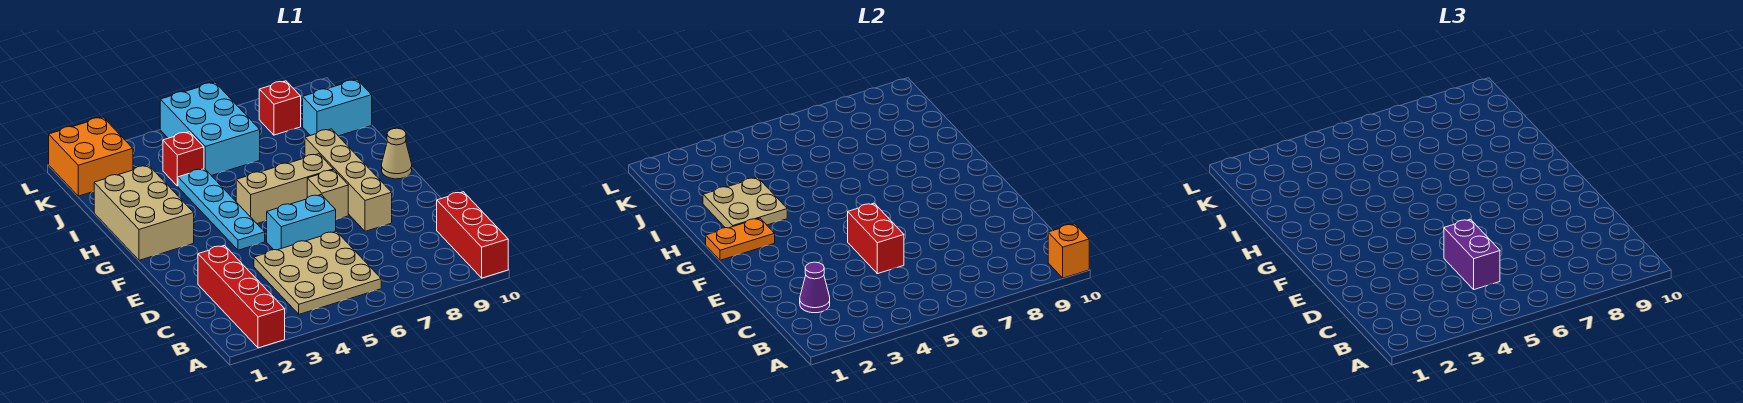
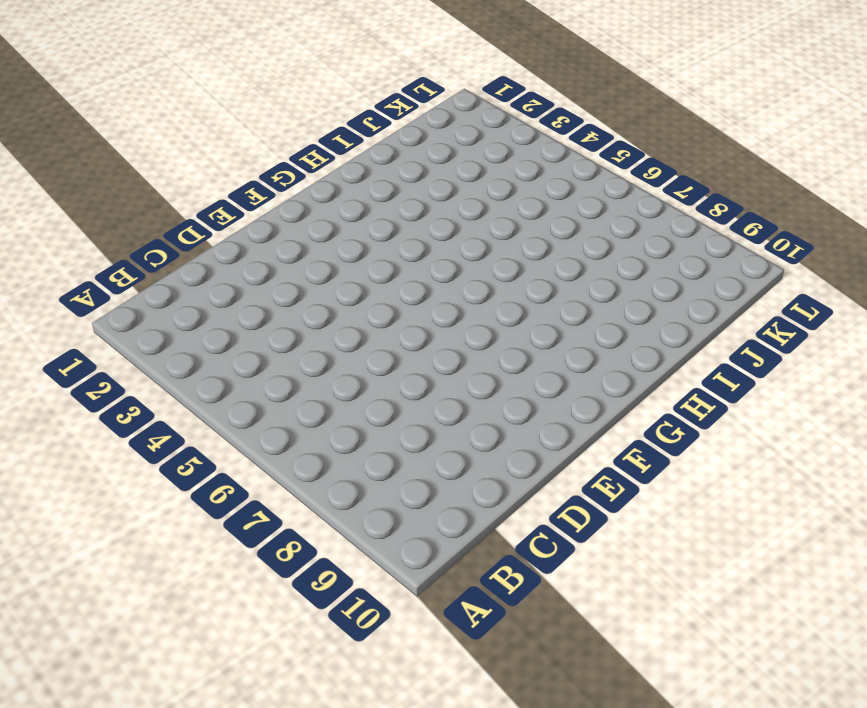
none -> red brick A2:D2 level 1
none -> red brick A10:C10 level 1
none -> tan plate B4:D6 level 1

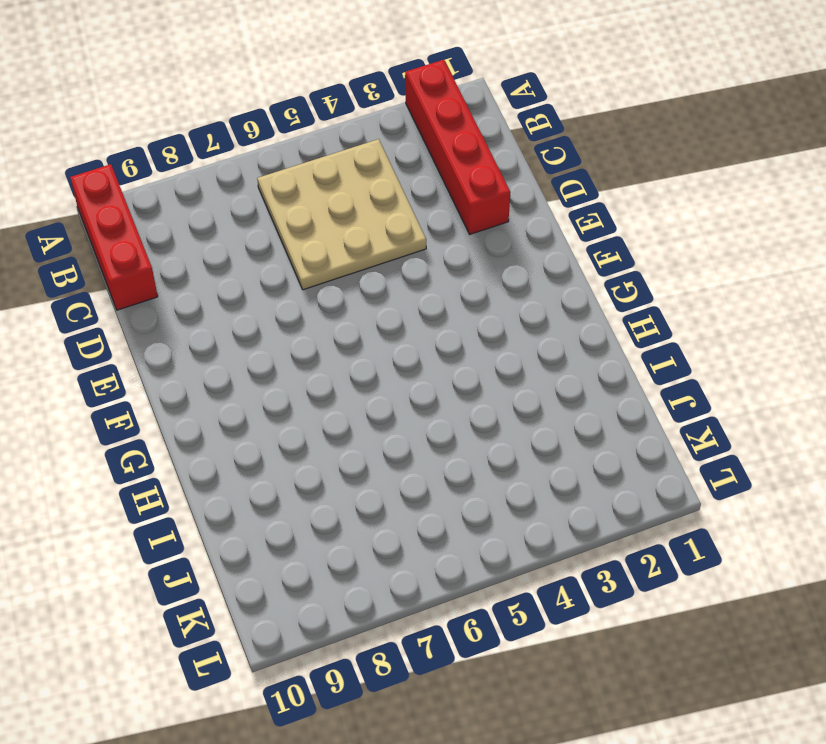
none -> cyan brick E5:E6 level 1
none -> tan brick E8:H8 level 1
none -> cyan plate F4:I4 level 1

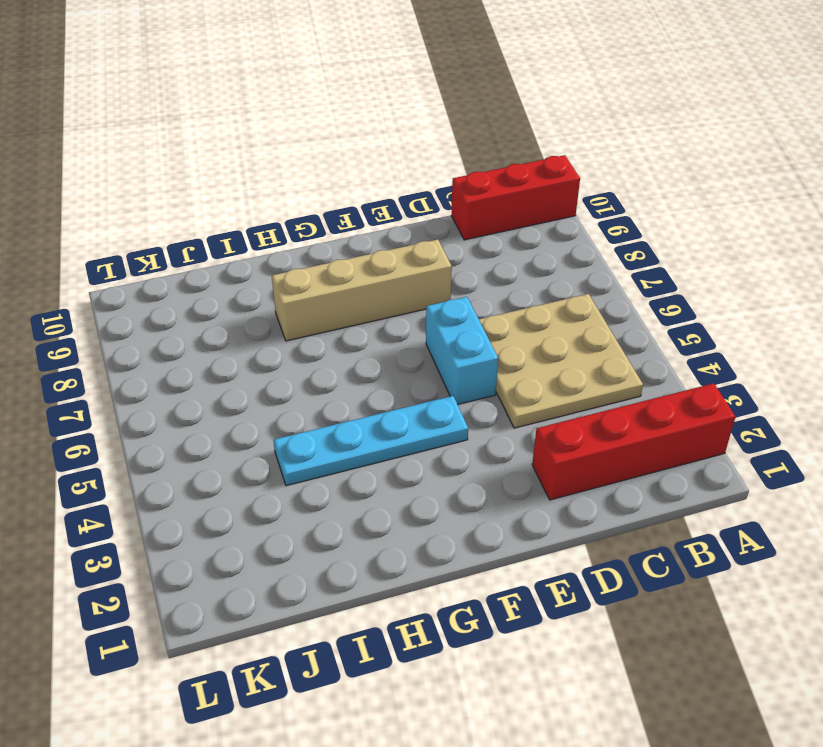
none -> tan brick F7 level 1
none -> tan brick G1:I2 level 1
none -> tan brick G5:G7 level 1

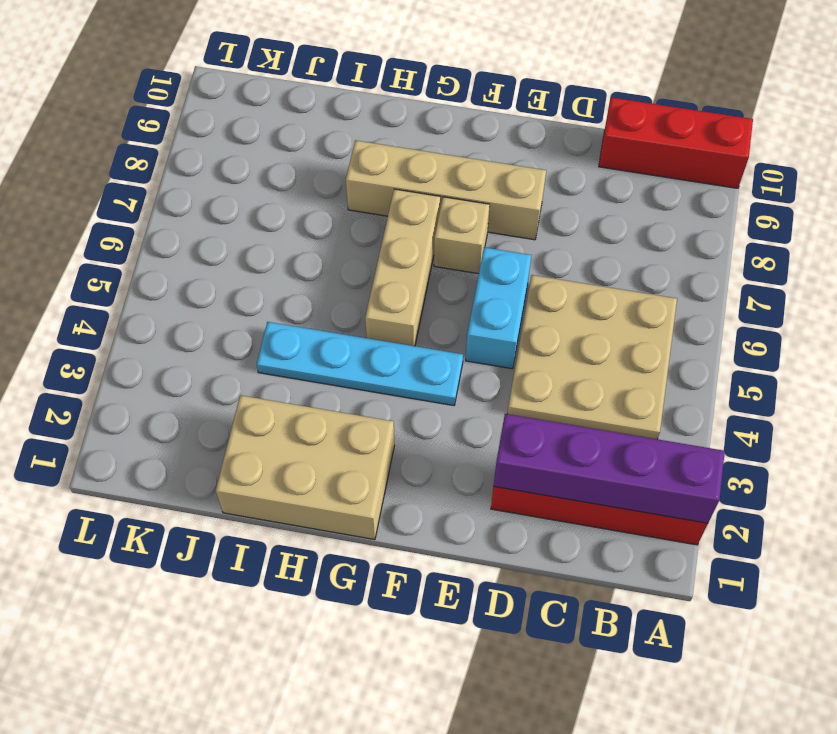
purple brick A2:D2 level 2 -> purple cone C2 level 2
none -> tan cone G10 level 1
none -> red brick J4 level 1
none -> cyan brick J5:L6 level 1

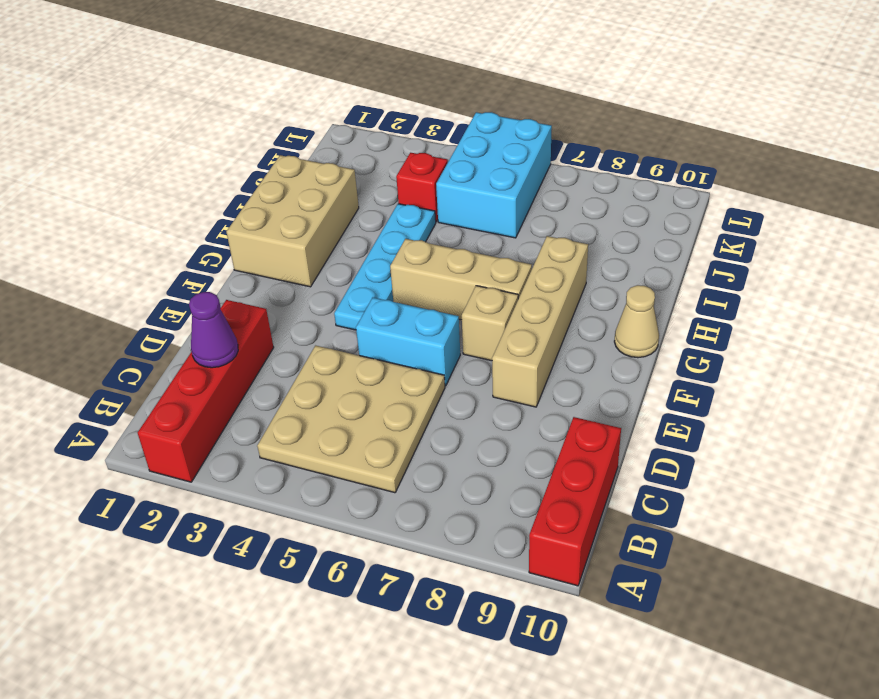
none -> cyan brick J9:J10 level 1
none -> orange brick K1:L2 level 1
none -> red brick K8 level 1

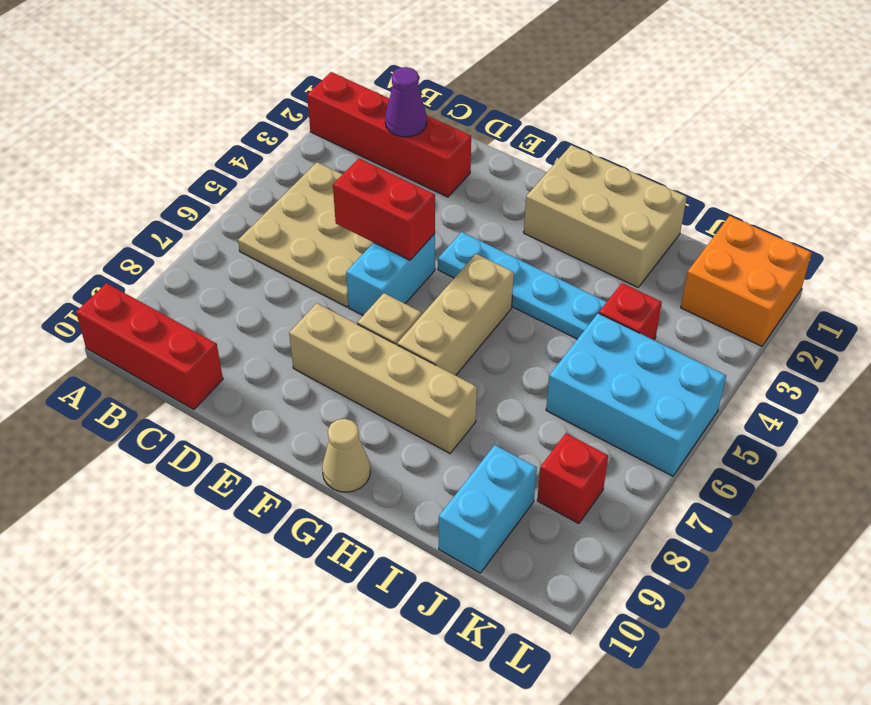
none -> orange brick A10 level 2
none -> orange plate G1:G2 level 2
none -> tan plate H2:I3 level 2

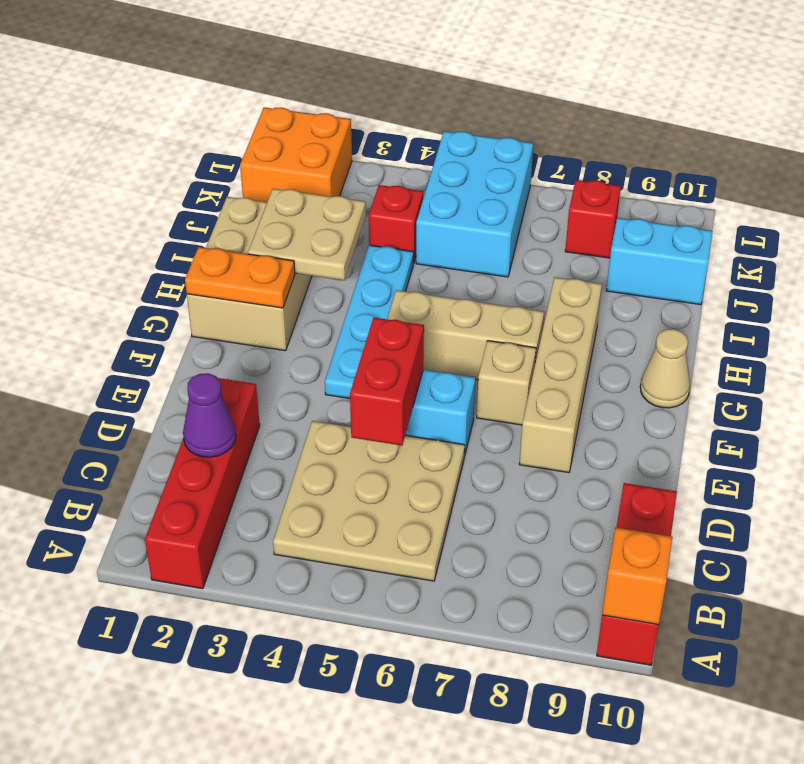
none -> purple brick C5:D5 level 3

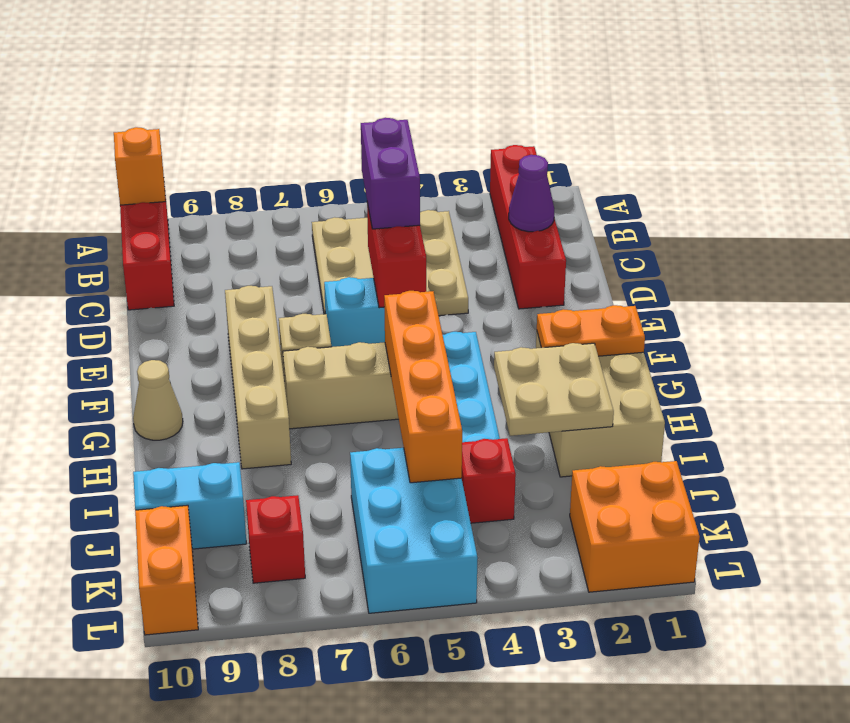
orange brick G5:J5 level 2 -> none
orange brick K10:L10 level 1 -> none

